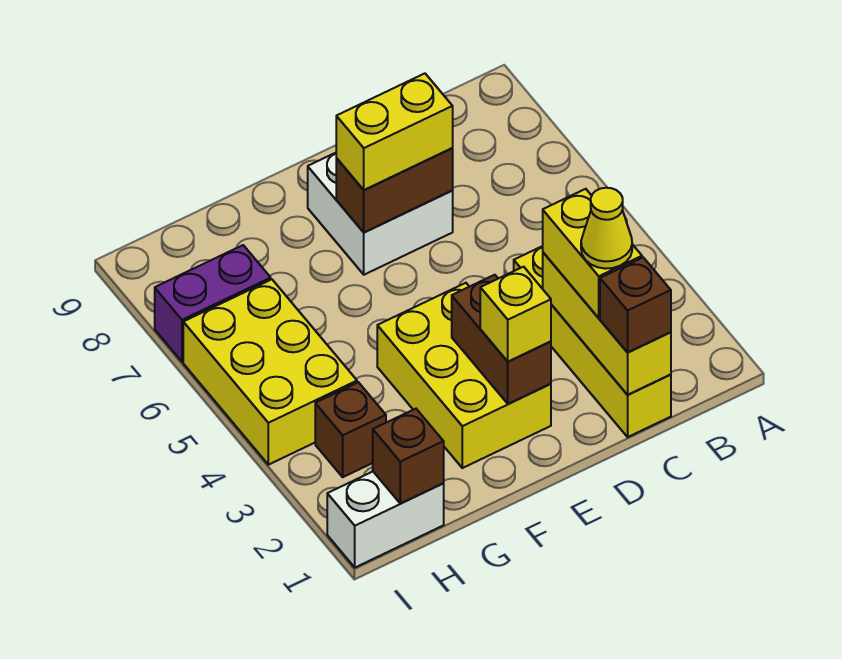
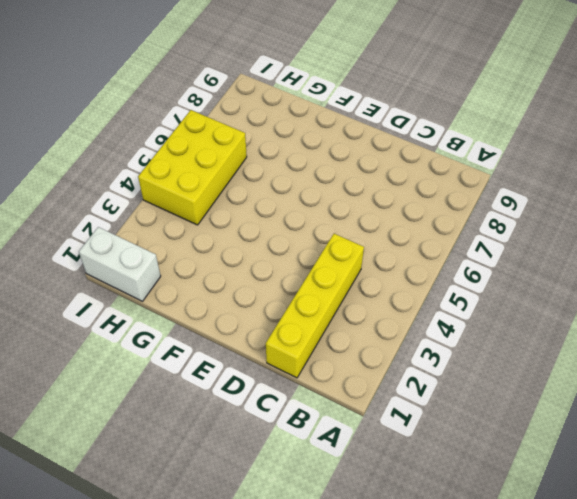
none -> white brick D7:E8 level 1
none -> yellow brick E2:F4 level 1
none -> brown brick H3 level 1

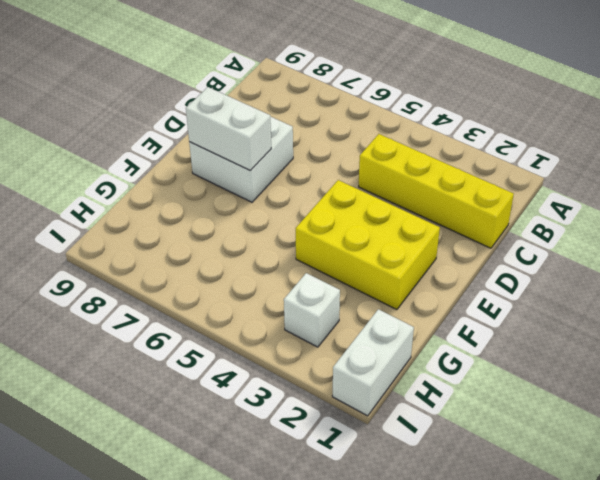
white brick E7:E8 level 2 -> brown brick D7:E7 level 2
white brick H3 level 1 -> brown brick H3 level 1
none -> yellow brick H4:I6 level 1
none -> purple brick H7:I7 level 1
none -> yellow brick C1:C3 level 2

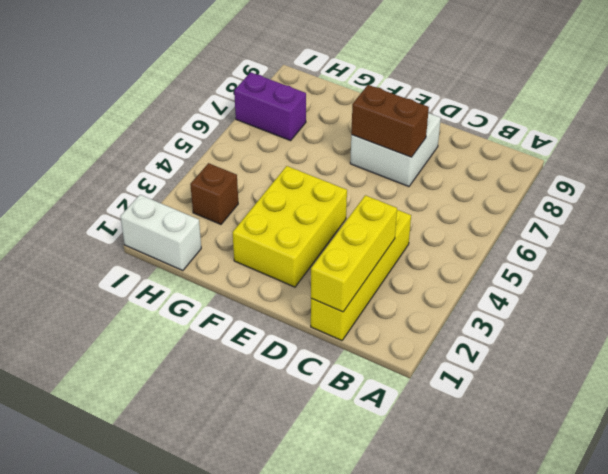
none -> yellow brick H4:I6 level 1
none -> brown brick E2:E3 level 2
none -> brown brick H1 level 2

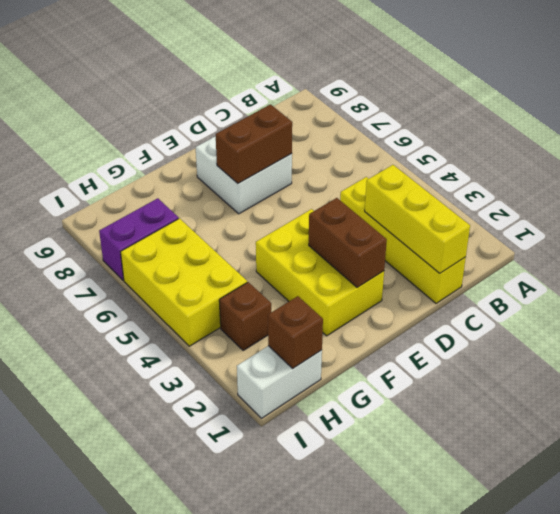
none -> brown brick C1 level 3
none -> yellow brick C2:C3 level 3
none -> yellow brick D7:E7 level 3

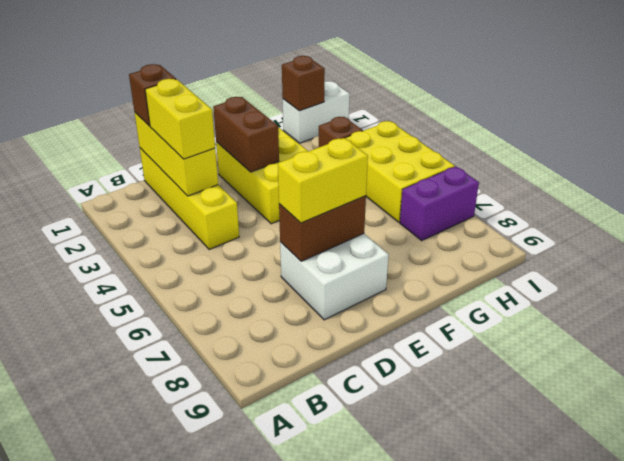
none -> yellow brick E2 level 3
none -> yellow cone C2 level 4

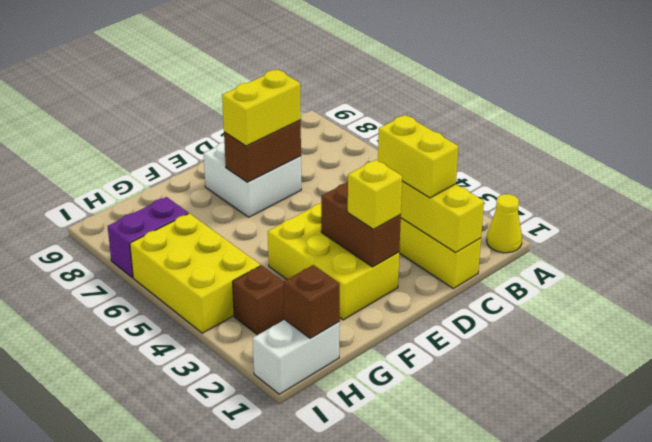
yellow cone A1 level 1 -> yellow cone C2 level 4
none -> brown brick C1 level 3

